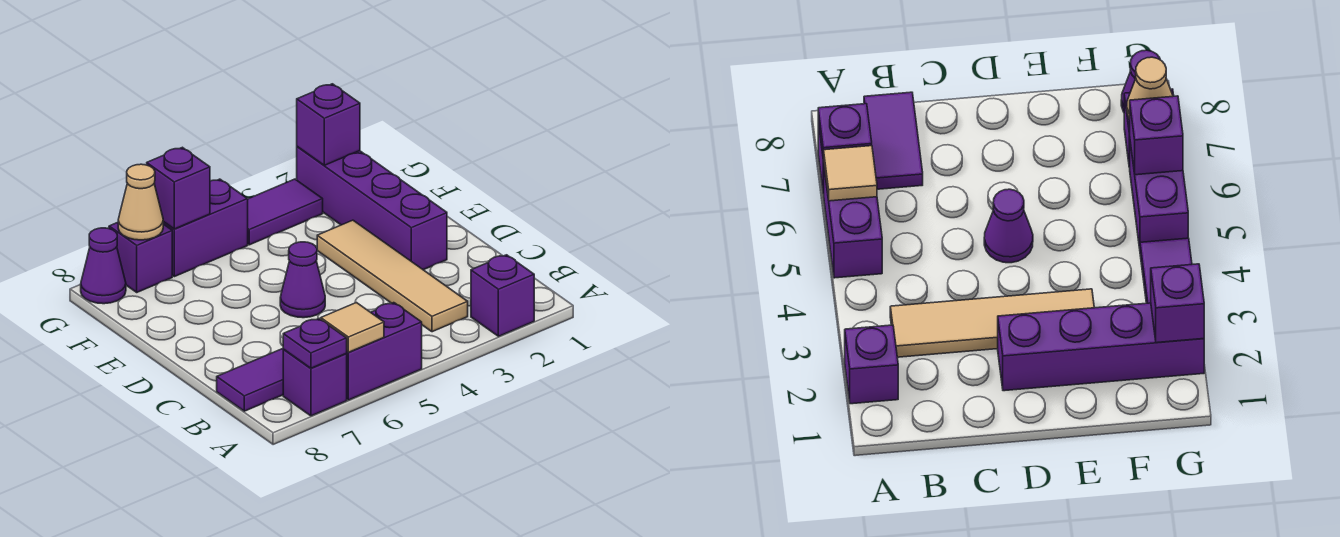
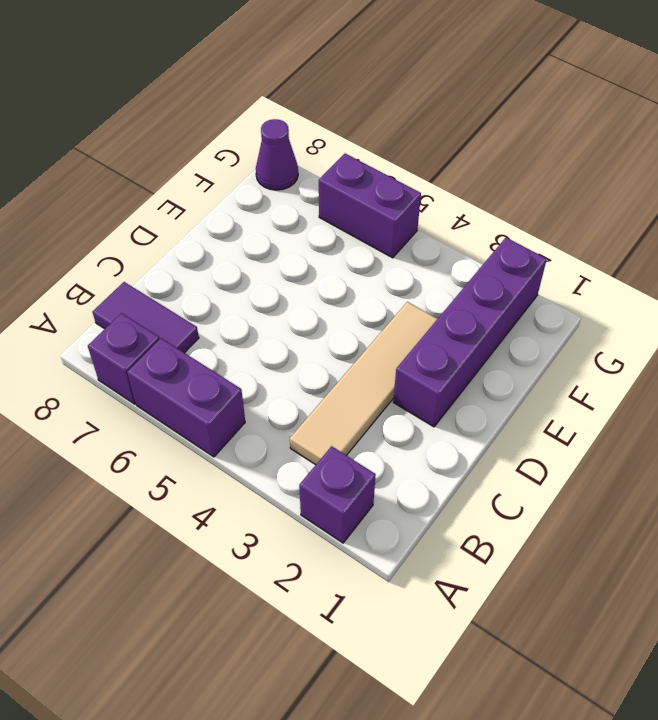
none -> purple cone D5 level 1
none -> purple tile G3:G4 level 1
none -> purple brick G7 level 1

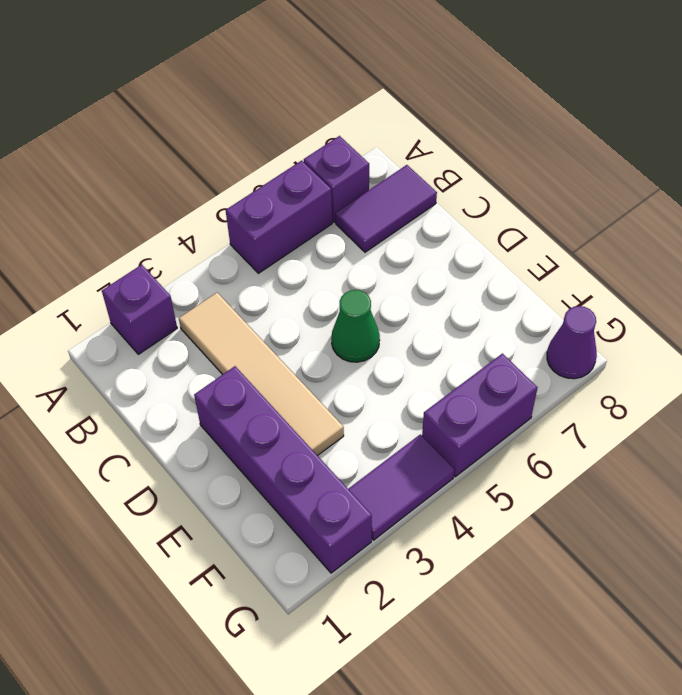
green cone D5 level 1 -> purple cone D5 level 1
none -> purple brick G7 level 1
none -> tan tile A6 level 2
none -> purple plate A7 level 2

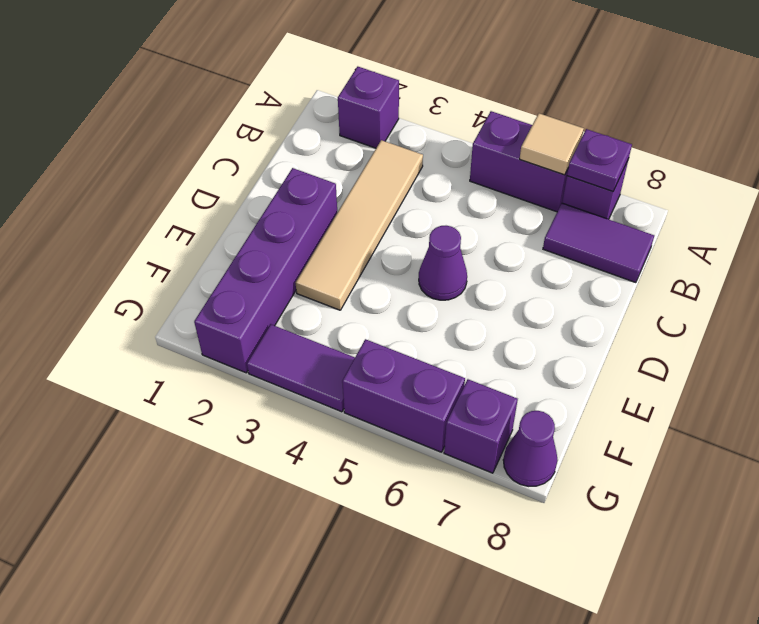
none -> purple brick G2 level 2
none -> purple brick G6 level 2
none -> tan cone G7 level 2

